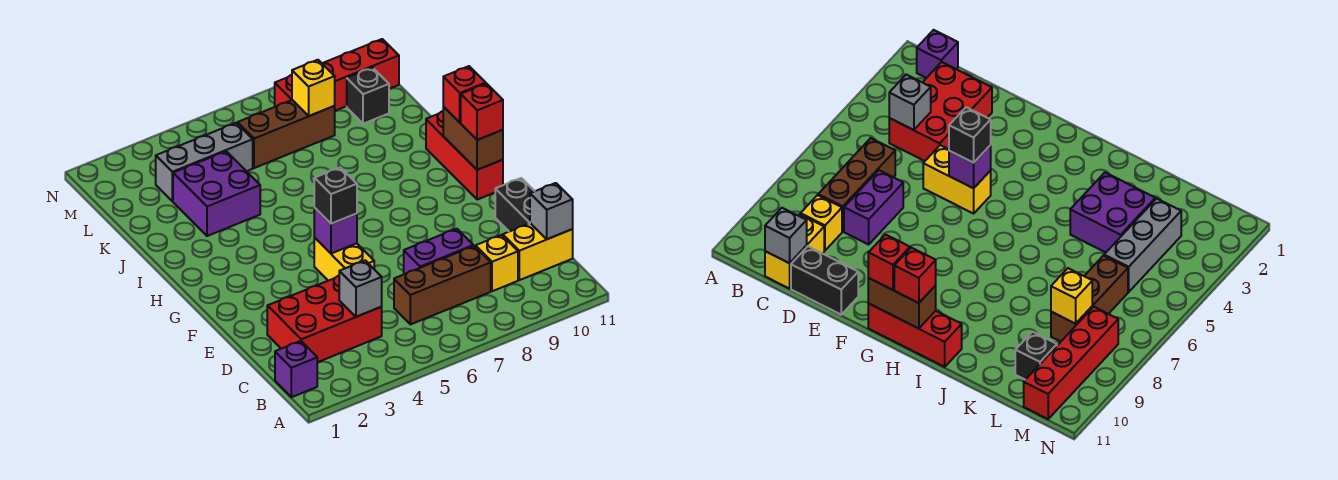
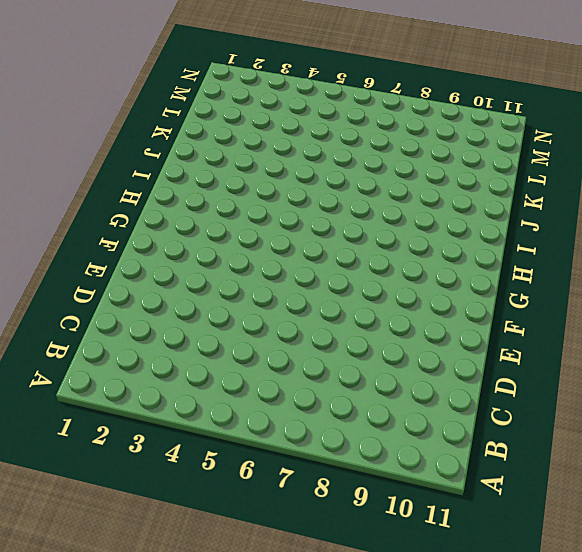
none -> purple brick B1 level 1
none -> red brick C2:D4 level 1
none -> brown brick C6:C8 level 1

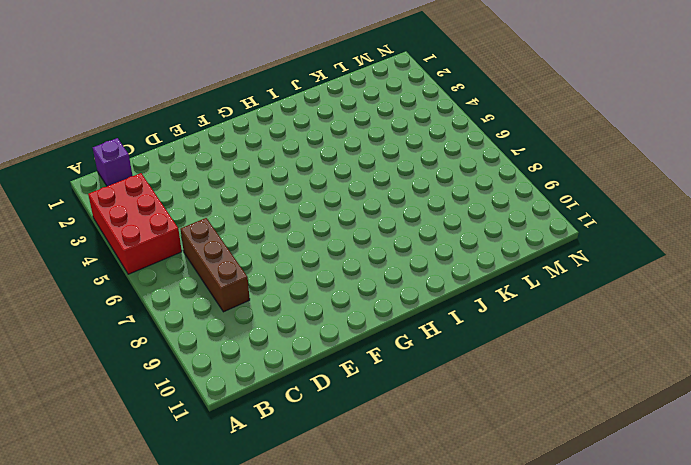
red brick A3:B5 level 1 -> red brick C2:D4 level 1
none -> yellow brick C9 level 1
none -> yellow brick C10:C11 level 1
none -> purple brick D7:D8 level 1

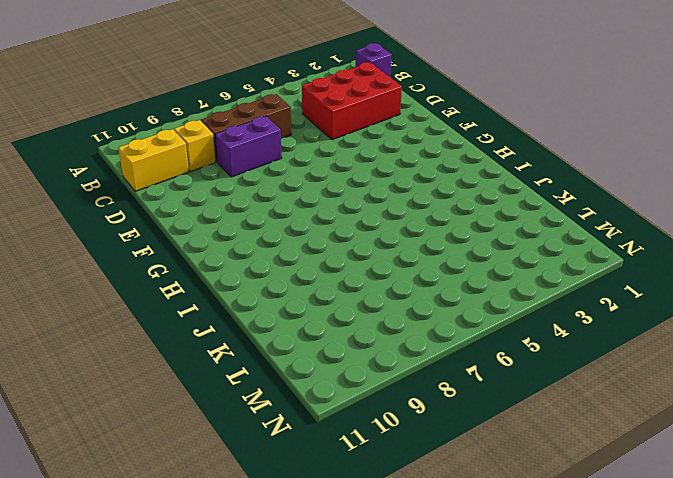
none -> black brick D11:E11 level 1
none -> yellow brick E5:F5 level 1
none -> red brick G11:I11 level 1

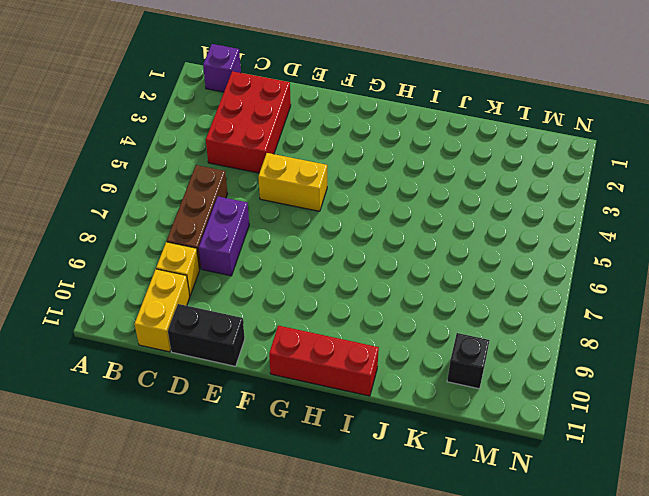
none -> purple brick J3:K4 level 1
none -> grey brick L3:L5 level 1
none -> brown brick L6:L8 level 1

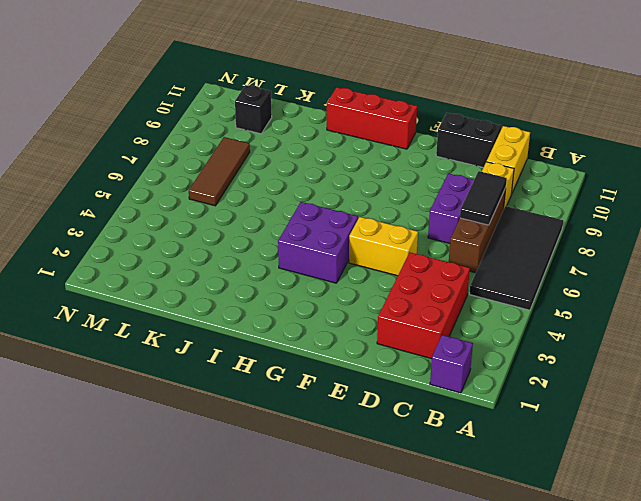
black tile A5:B8 level 1 -> none
black tile C7:C8 level 2 -> none
purple brick G4:H5 level 1 -> purple brick J3:K4 level 1
brown tile L6:L8 level 1 -> brown brick L6:L8 level 1
none -> grey brick L3:L5 level 1
none -> red brick M8:M11 level 1
none -> grey brick C4 level 2

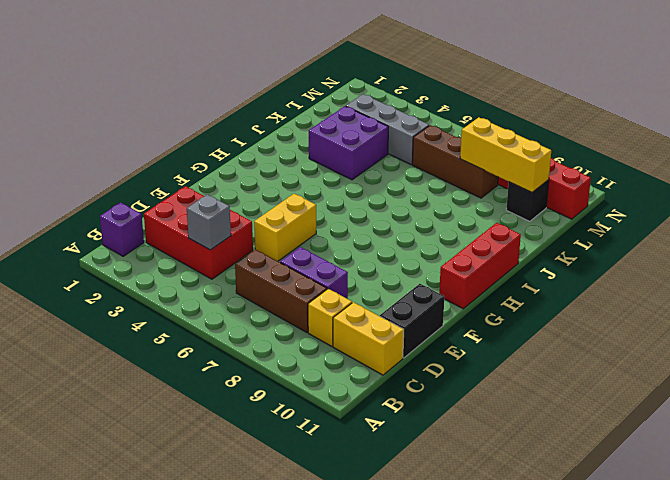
yellow brick L8:L10 level 2 -> yellow brick L8 level 2
none -> grey brick C11 level 2
none -> purple brick F5 level 2
none -> brown brick G11:H11 level 2

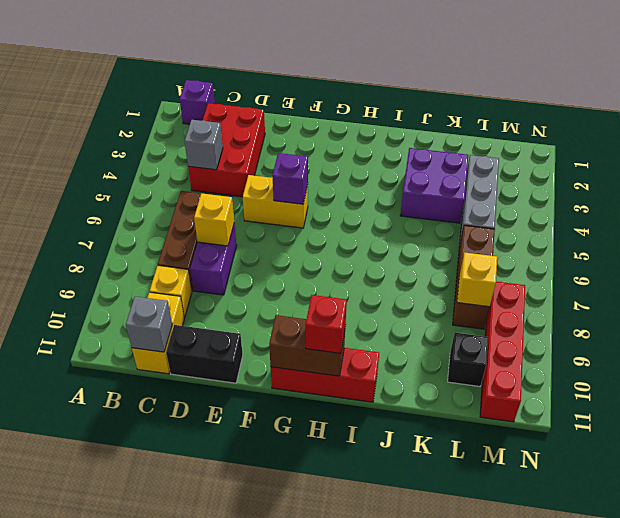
yellow brick D7 level 2 -> none
none -> black brick F5 level 3
none -> red brick G11 level 3

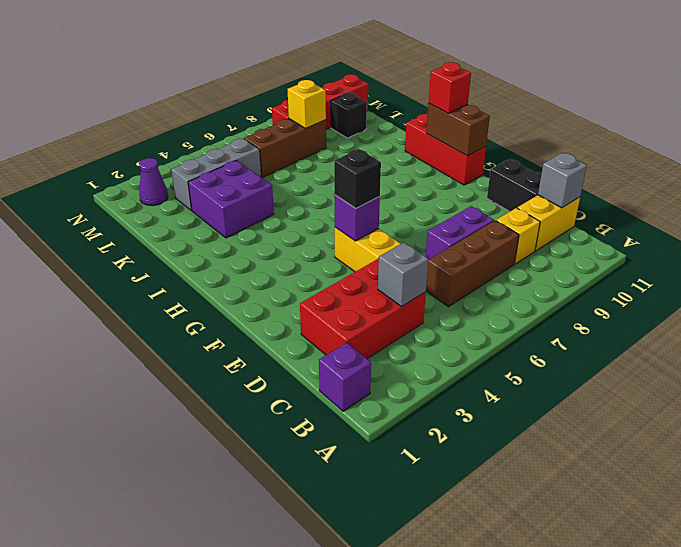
purple cone M2 level 1 -> none
none -> red brick G11 level 3

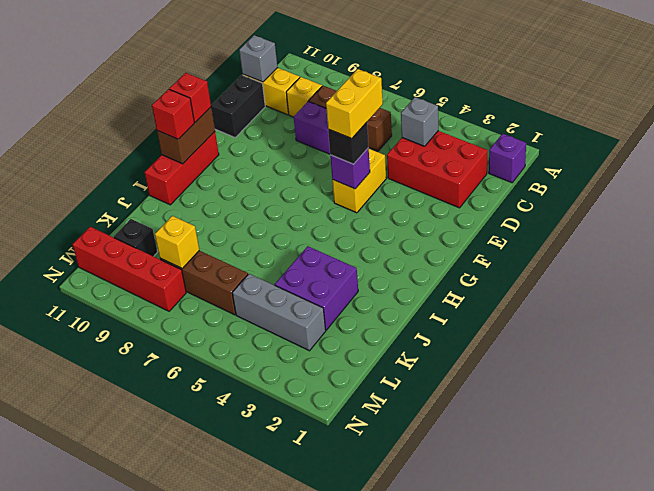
yellow brick E5:F5 level 4 -> none

